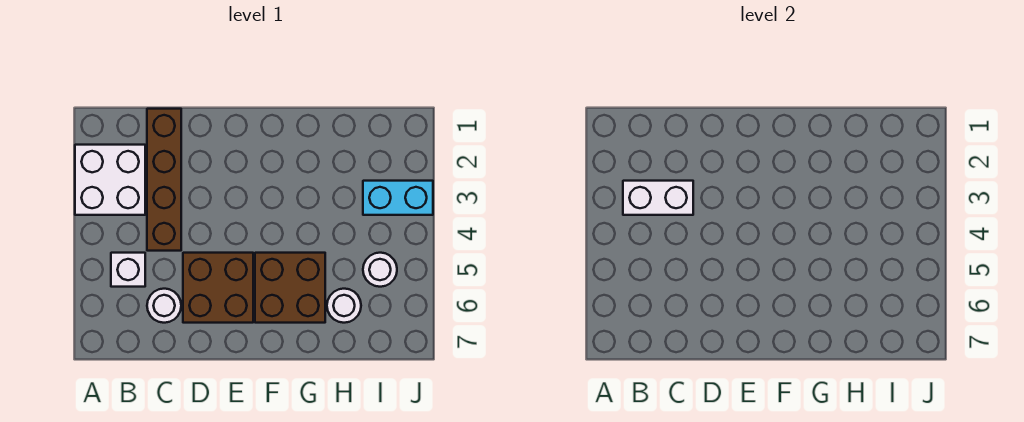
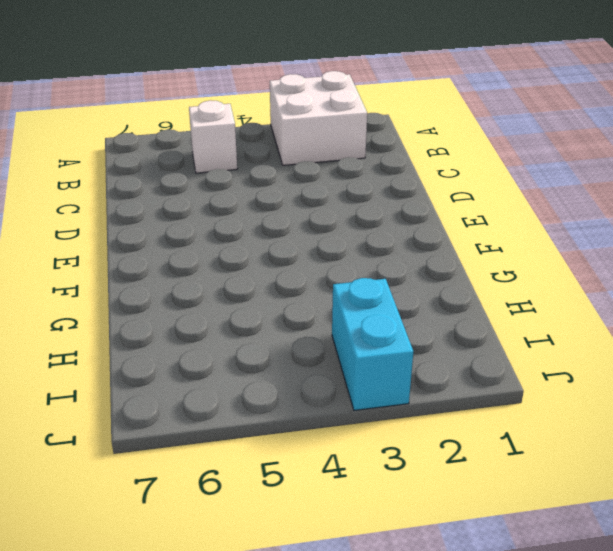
none -> brown brick C1:C4 level 1
none -> white round brick C6 level 1

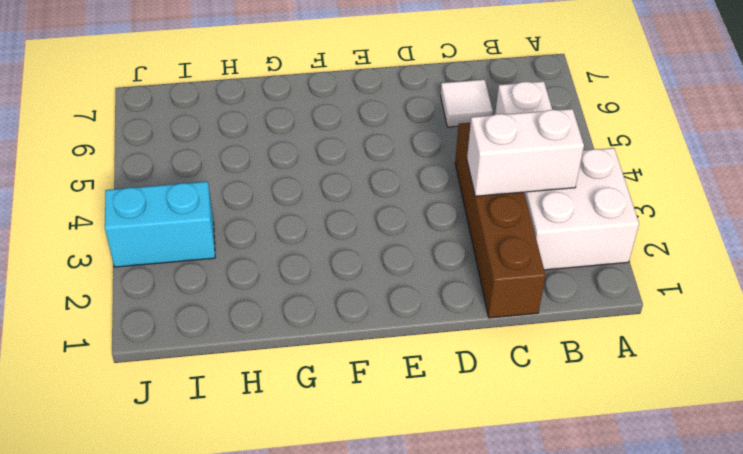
white tile C6 level 1 -> white round brick C6 level 1
none -> brown brick D5:E6 level 1
none -> brown brick F5:G6 level 1

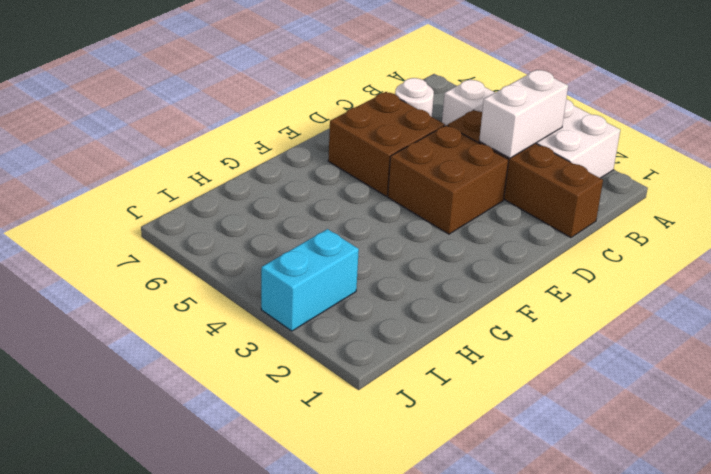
brown brick D3:E4 level 1 -> brown brick F5:G6 level 1
none -> white round brick H6 level 1
none -> white round brick I5 level 1

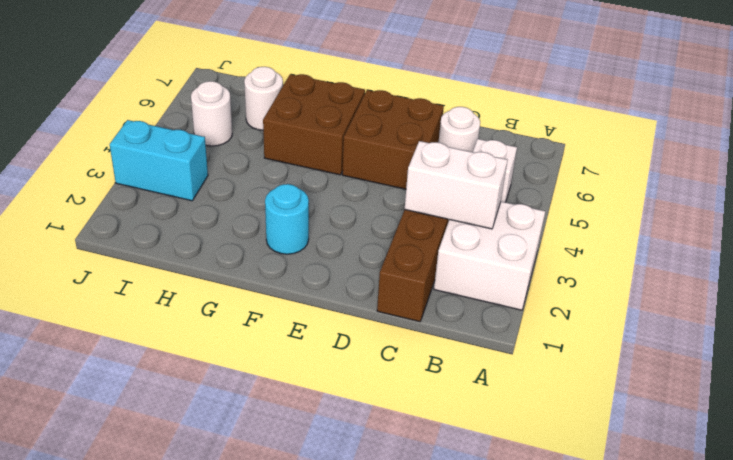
cyan round brick F2 level 1 -> none

